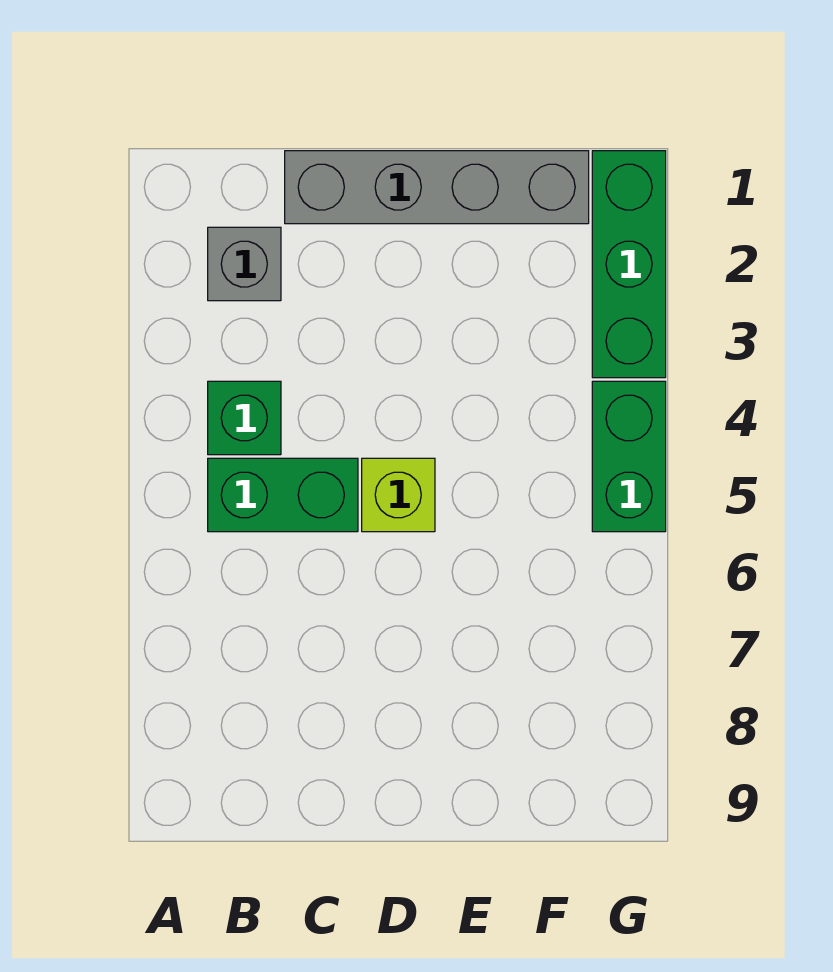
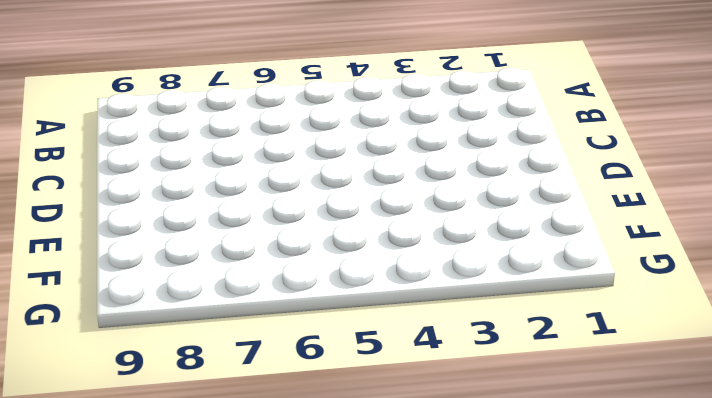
none -> grey brick B2 level 1
none -> green brick B4 level 1

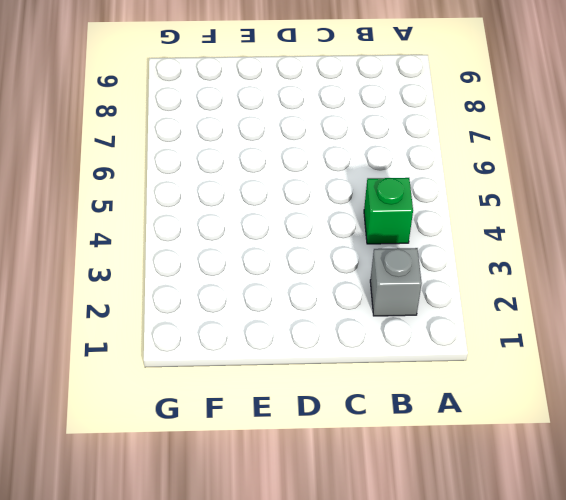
none -> green brick B5:C5 level 1
none -> grey brick C1:F1 level 1

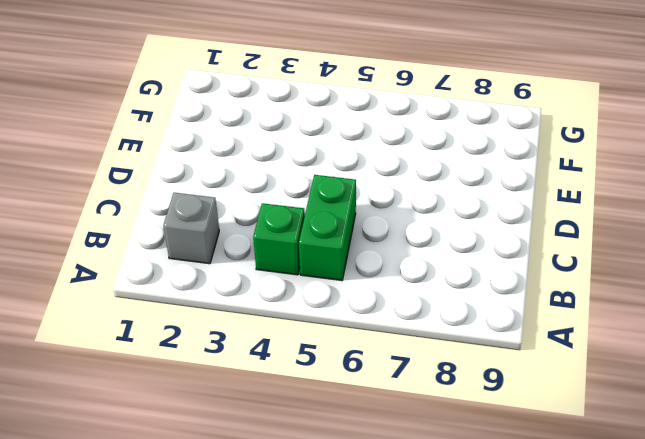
none -> grey brick C1:F1 level 1
none -> lime brick D5 level 1

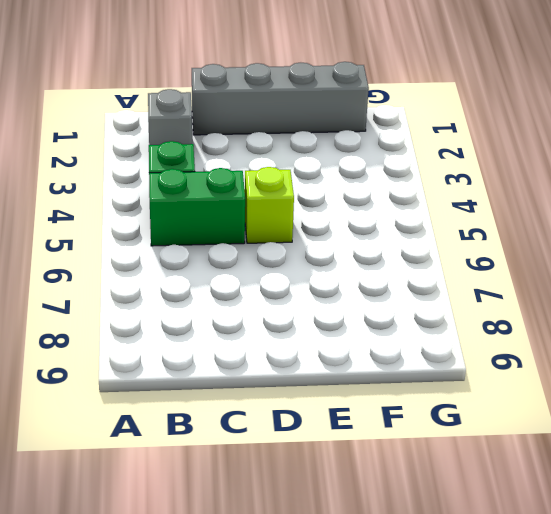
none -> green brick G1:G3 level 1
none -> green brick G4:G5 level 1

